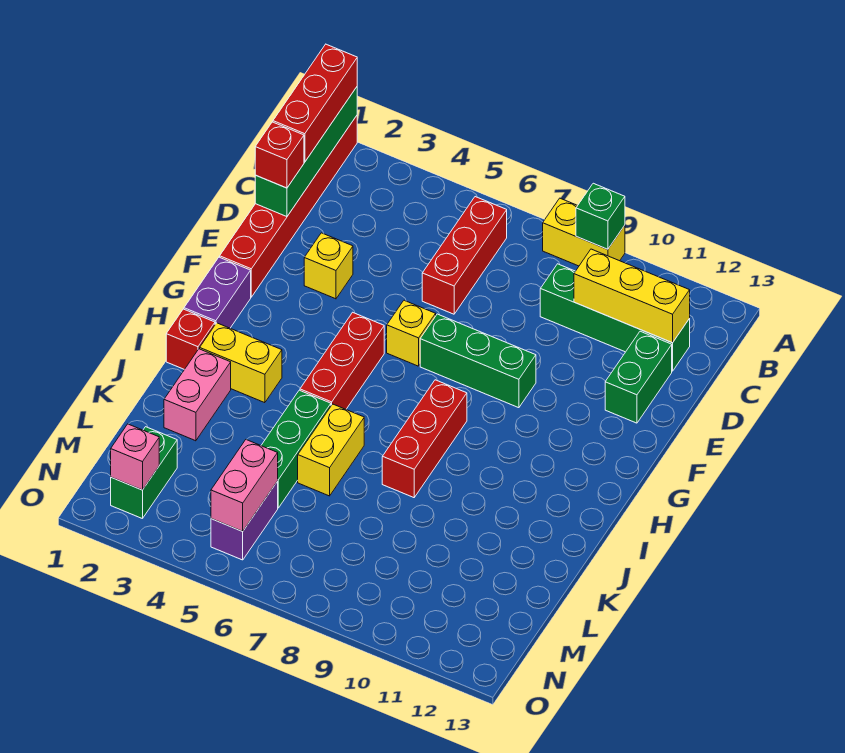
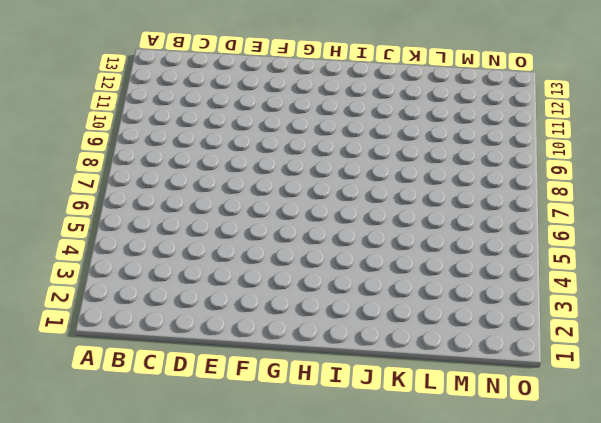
none -> red brick A1:F1 level 1
none -> yellow brick A8:A9 level 1
none -> red brick B6:D6 level 1

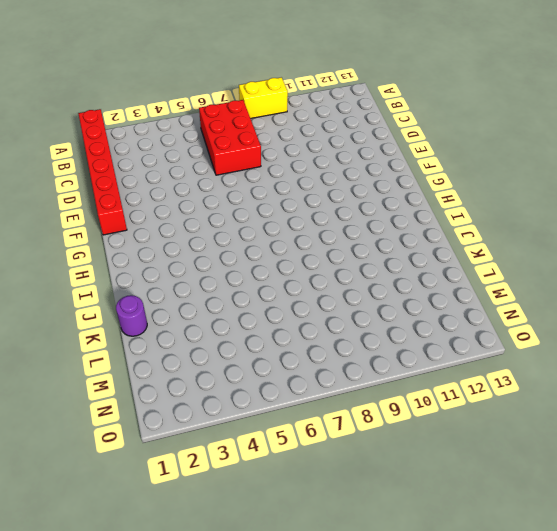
red brick B6:D7 level 1 -> red brick B6:D6 level 1
purple round brick K1 level 1 -> none
none -> green brick C9:C12 level 1
none -> green brick D12:E12 level 1
none -> yellow brick E3 level 1

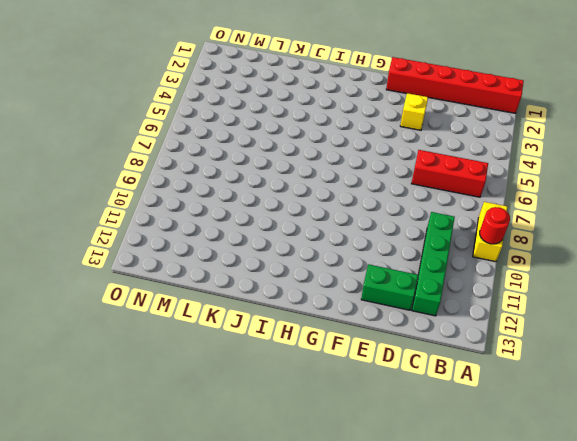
red round brick A9 level 2 -> green brick A9 level 2
none -> yellow brick F6 level 1
none -> green brick F7:F9 level 1
none -> purple brick G1:H1 level 1

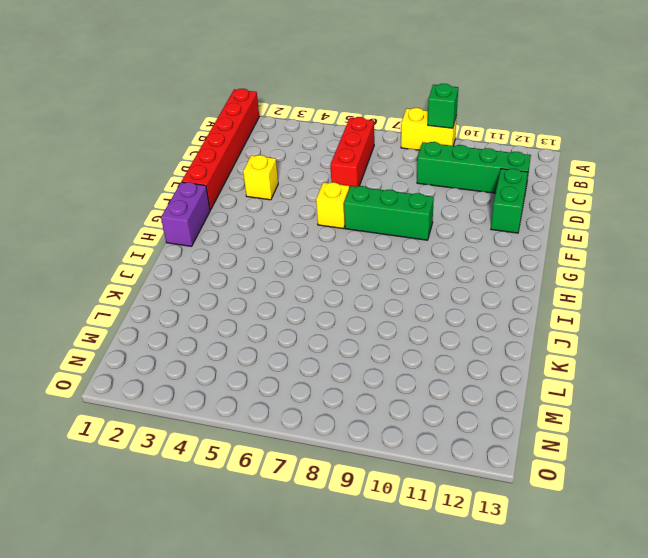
none -> red brick G5:I5 level 1
none -> red brick H8:J8 level 1
none -> red brick I1 level 1

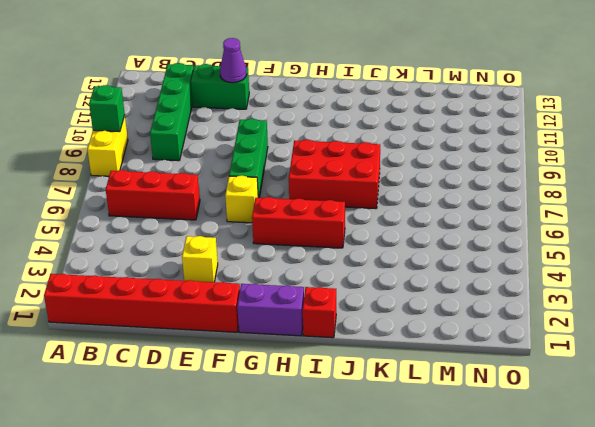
purple cone E12 level 2 -> none
red brick H7:J8 level 1 -> red brick H8:J8 level 1
none -> yellow brick I2:I3 level 1
none -> pink brick J2:K2 level 1
none -> green brick J5:L5 level 1

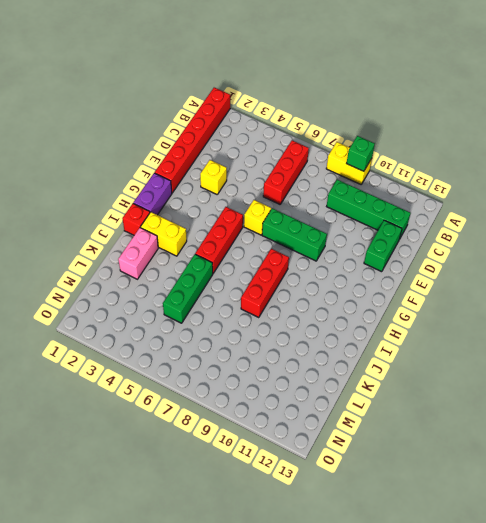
none -> yellow brick J6:K6 level 1
none -> green brick M2:N2 level 1
none -> purple brick M5:N5 level 1

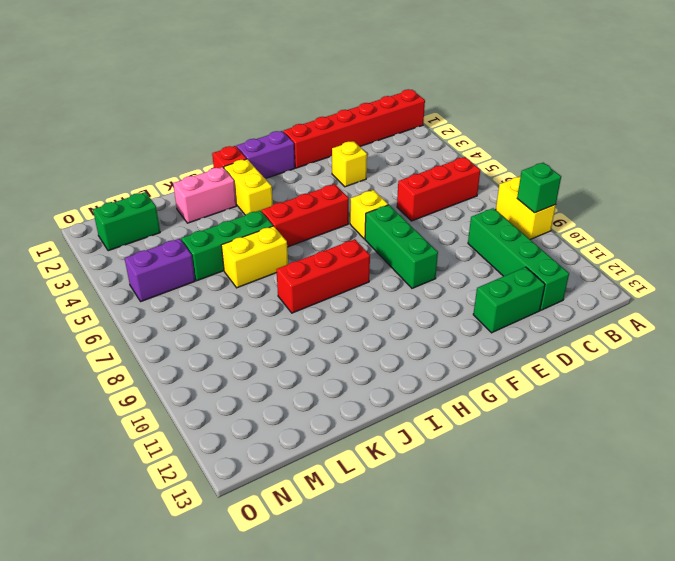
none -> green brick A1:D1 level 2
none -> yellow brick C10:C12 level 2
none -> pink brick M5:N5 level 2

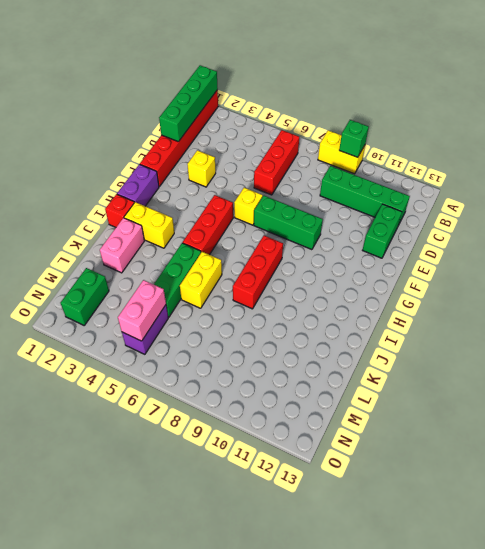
none -> yellow brick C10:C12 level 2
none -> pink brick N2 level 2
none -> red brick A1:C1 level 3

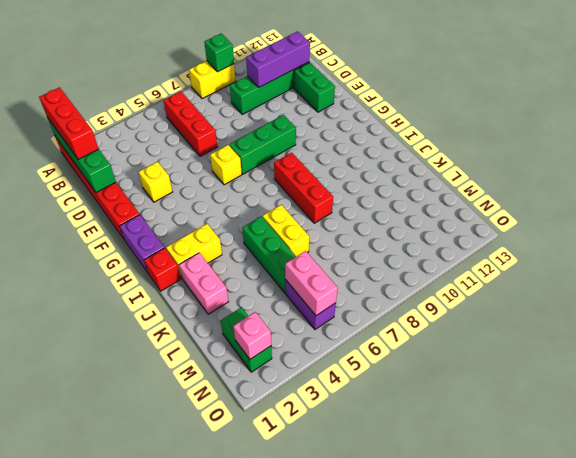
purple brick C10:C12 level 2 -> yellow brick C10:C12 level 2
none -> red brick G5:I5 level 1
none -> red brick D1 level 3

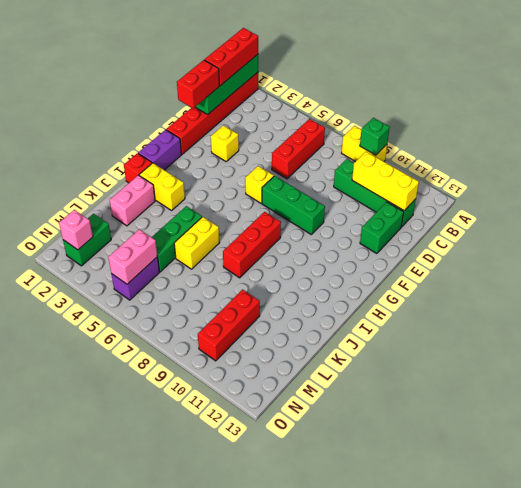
red brick D1:E1 level 3 -> red brick D1 level 3
red brick L10:N10 level 1 -> red brick G5:I5 level 1

